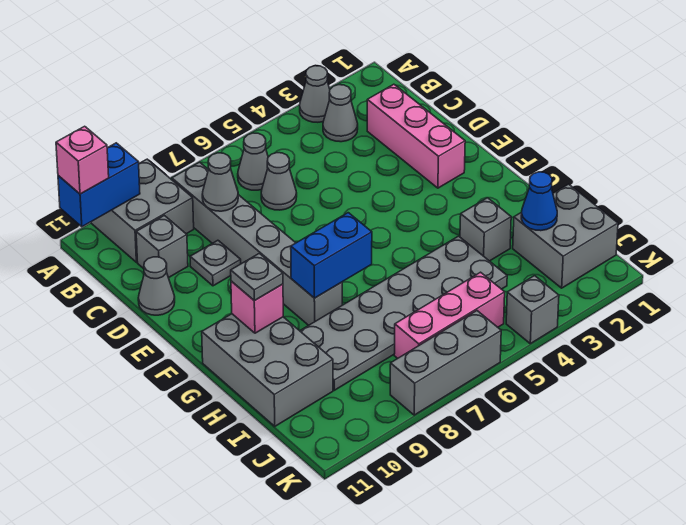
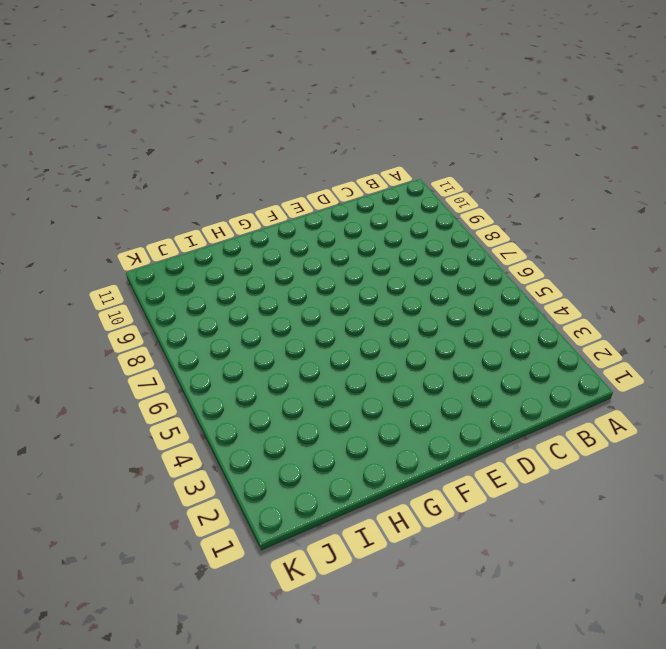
none -> grey cone A3 level 1
none -> grey brick A9:B10 level 1
none -> grey cone B3 level 1

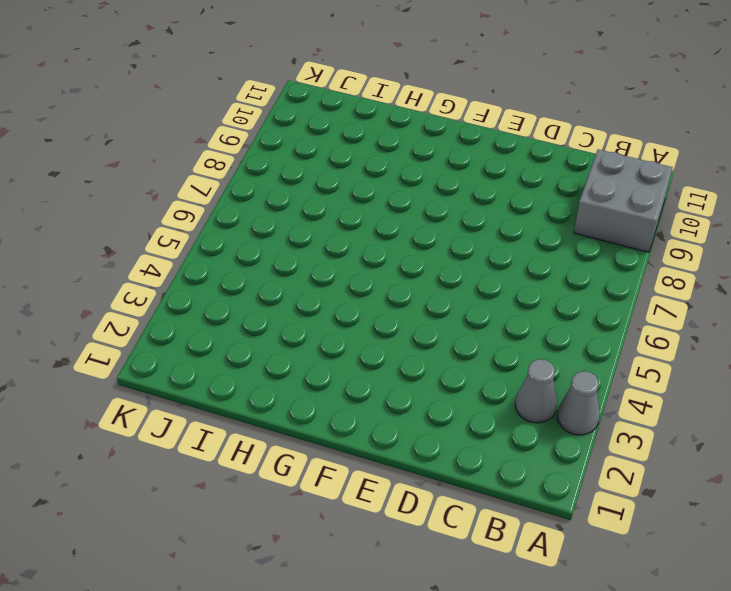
none -> grey cone B6 level 1
none -> grey brick B8:G8 level 1
none -> pink brick C2:E2 level 1

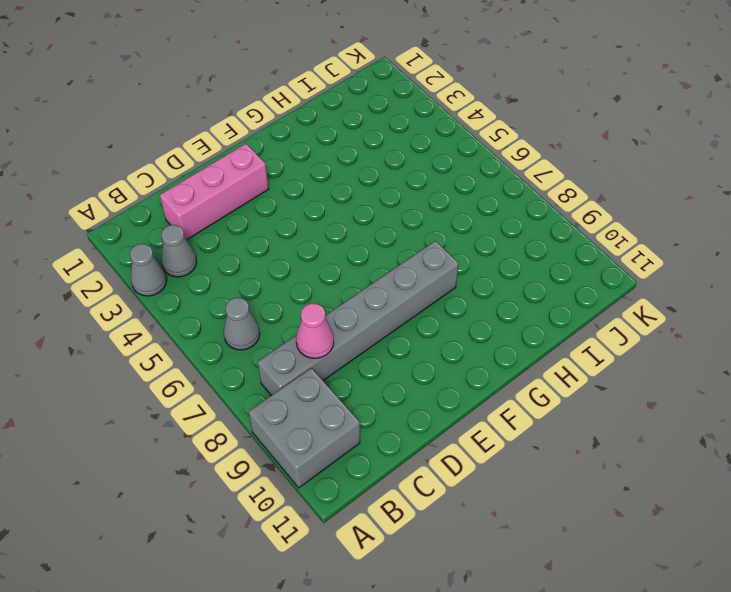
pink cone C8 level 2 -> grey cone C8 level 2
none -> grey cone C6 level 1
none -> grey brick C10 level 1
none -> grey plate D9 level 1

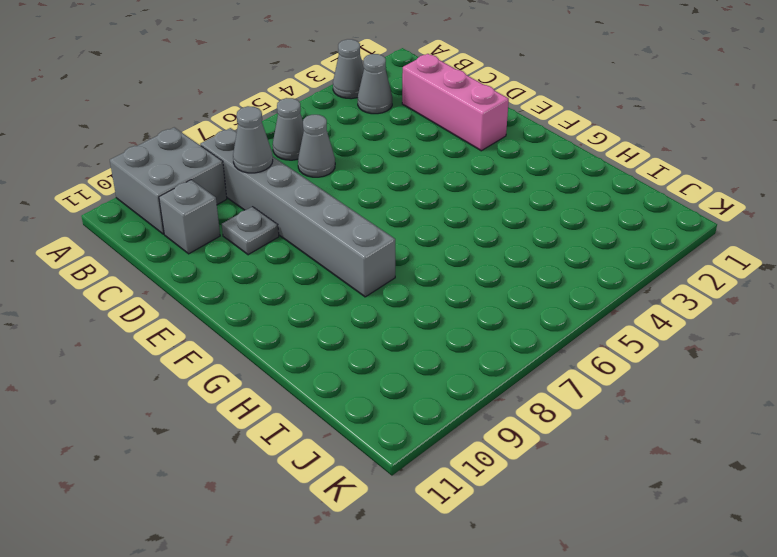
none -> grey cone D11 level 1
none -> grey brick G10:I11 level 1
none -> grey brick H3 level 1

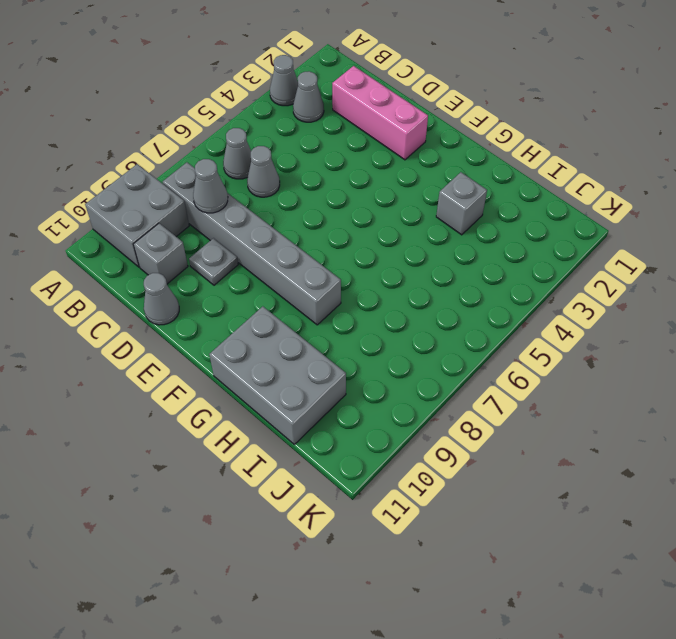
none -> grey plate H4:I9 level 1
none -> grey brick I1:J2 level 1
none -> pink brick J5:J7 level 1

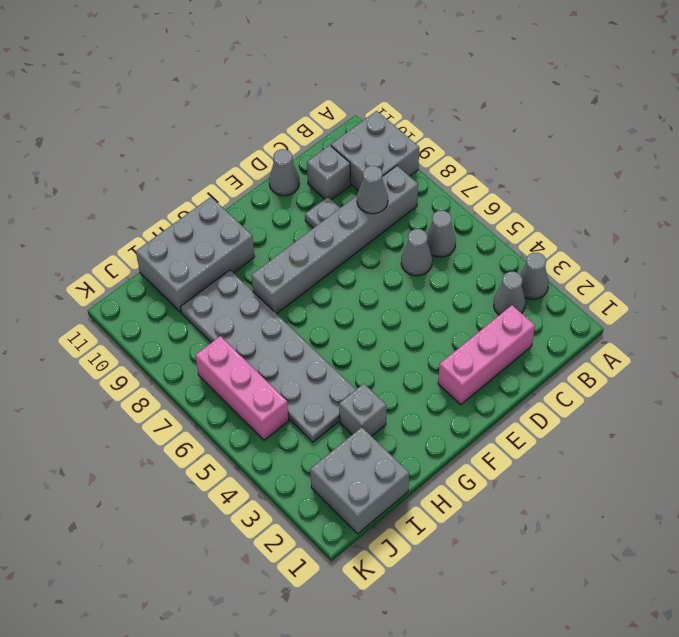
none -> grey brick K4 level 1
none -> grey brick K6:K8 level 1
none -> blue brick A10:A11 level 2

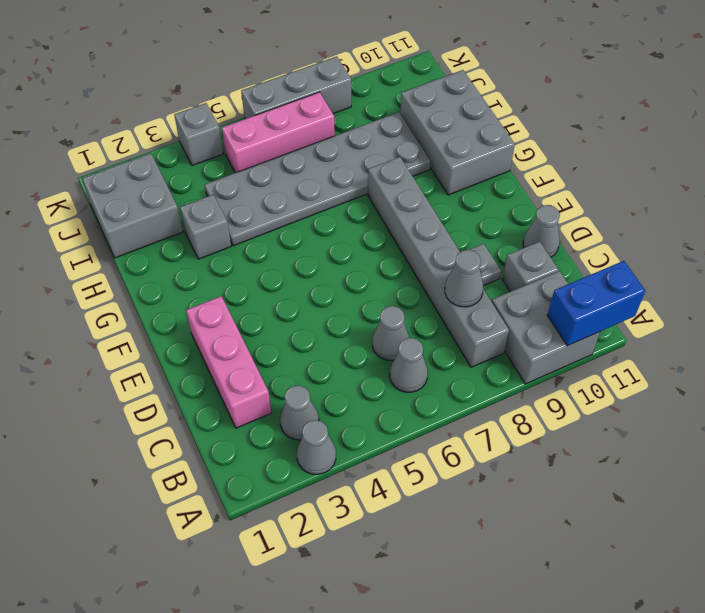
none -> blue brick G7:G8 level 2
none -> pink brick G10 level 2
none -> blue cone I2 level 2

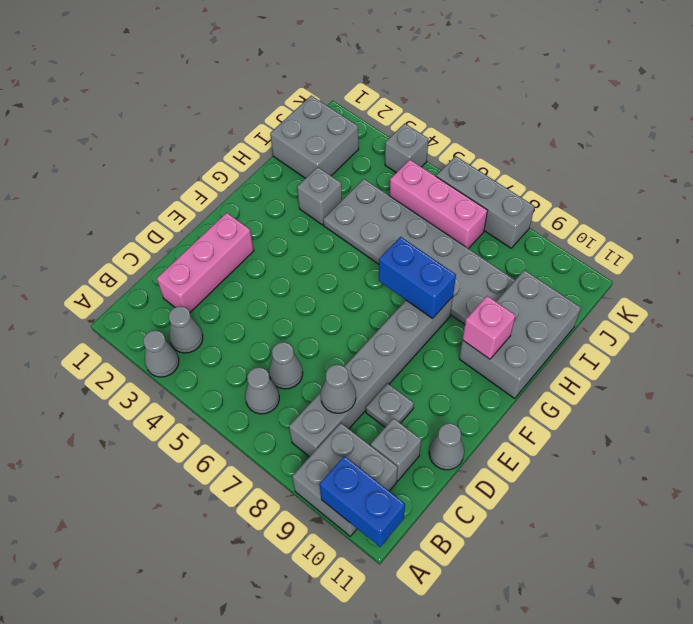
none -> blue cone I2 level 2
none -> pink brick A11 level 3
none -> grey plate G10 level 3

